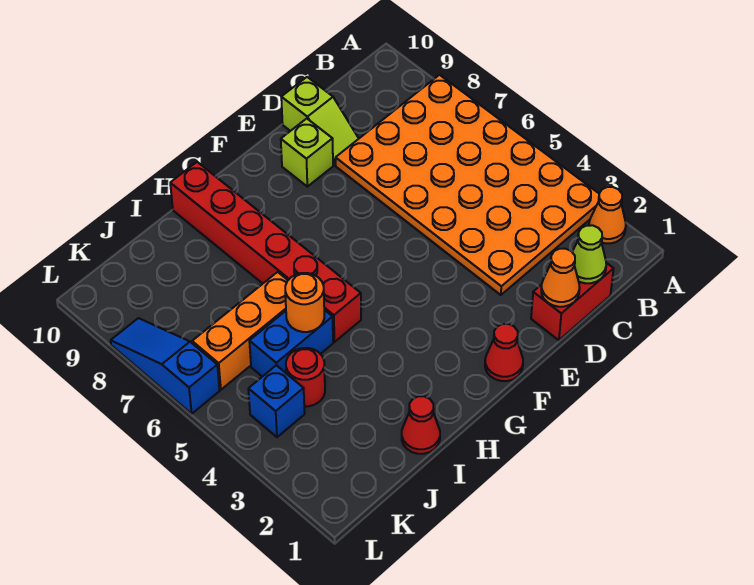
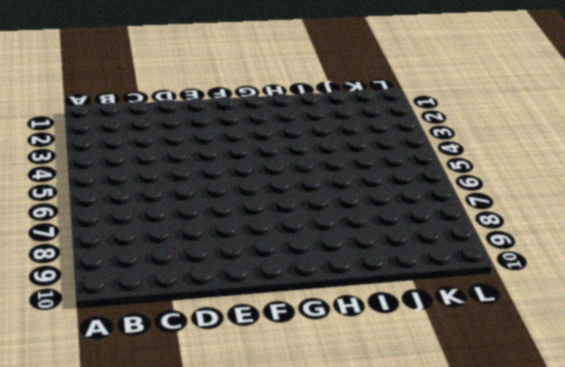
none -> orange cone A2 level 1
none -> orange plate A3:D8 level 1
none -> red brick C1:D1 level 1

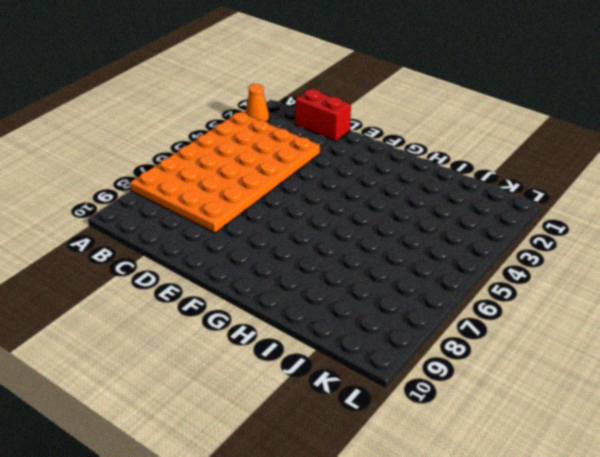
none -> lime slope D9:D10 level 1 top 10
none -> lime brick E9 level 1
none -> red cone F1 level 1

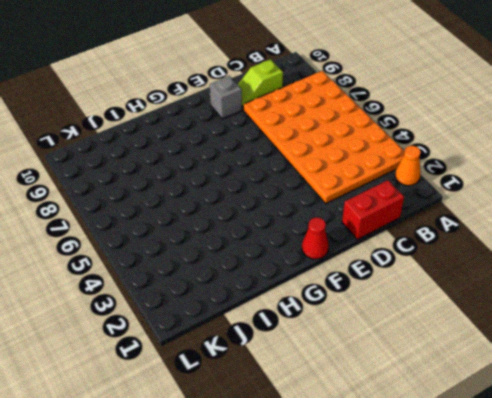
lime slope C9:D9 level 1 top C -> lime slope D9:D10 level 1 top 10
grey brick E9 level 1 -> lime brick E9 level 1
none -> red brick H5:H10 level 1
none -> red cone I1 level 1
none -> blue brick I5:J5 level 1

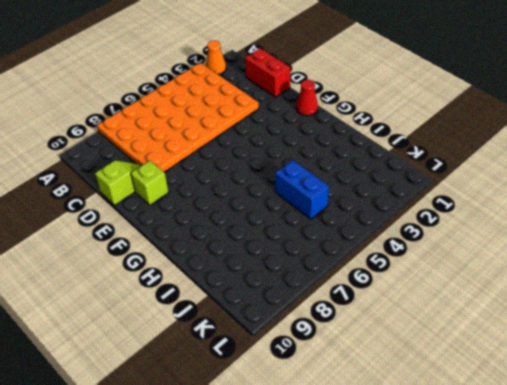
none -> red brick H5:H10 level 1
none -> red cone I1 level 1
none -> orange brick I6:K6 level 1

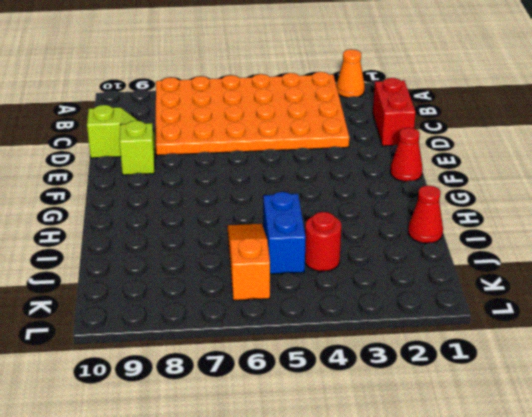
orange slope I6:K6 level 1 top K -> orange brick I6:K6 level 1
none -> red brick H5:H10 level 1
none -> blue brick K4 level 1
none -> blue slope L6:L8 level 1 top 6

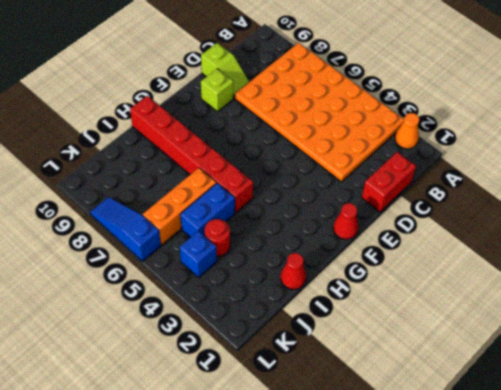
none -> lime cone C1 level 2
none -> orange cone D1 level 2
none -> orange round brick I5 level 2

